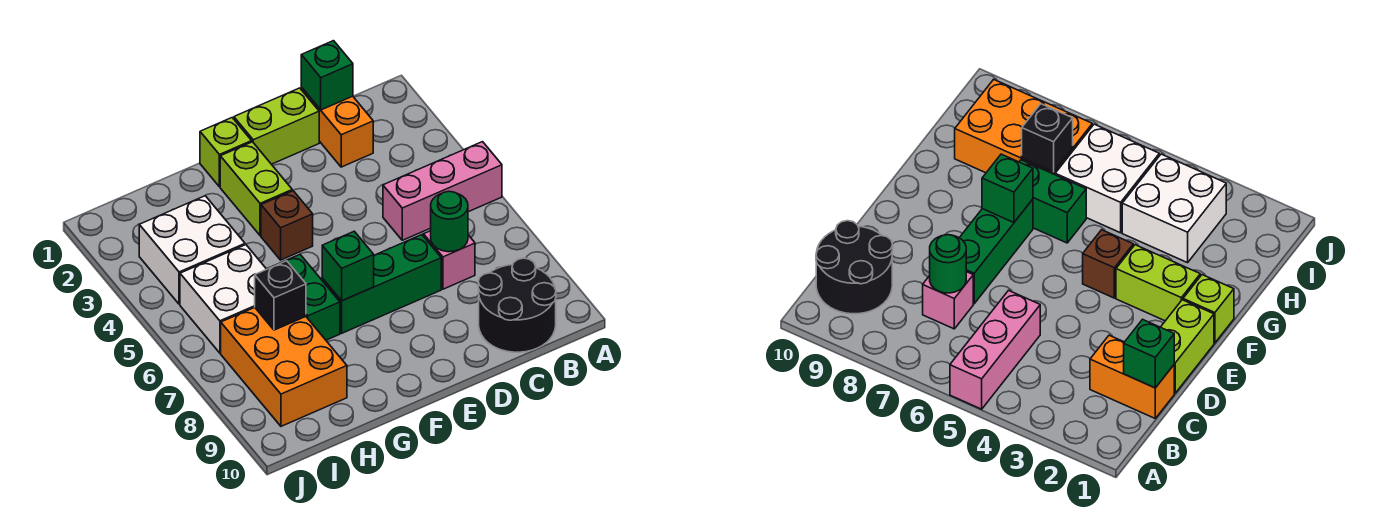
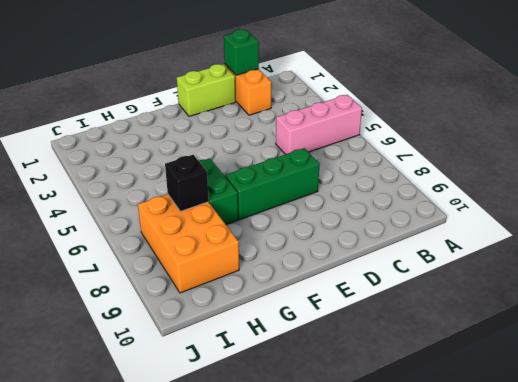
none -> black round brick B9:C10 level 1
none -> pink brick C7 level 1
none -> lime brick F1 level 1

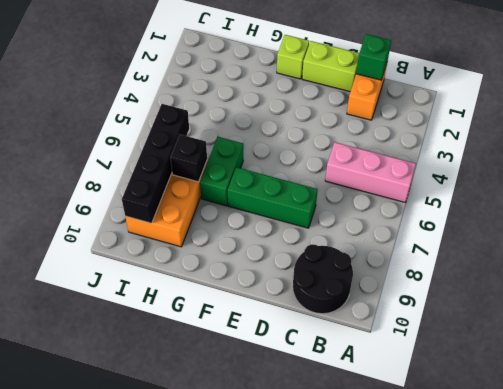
black brick I6:I9 level 2 -> none
none -> pink brick C7 level 1
none -> lime brick F2:F3 level 1
none -> brown brick F4 level 1

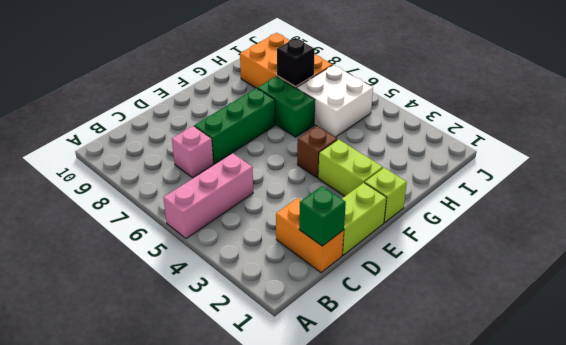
none -> black round brick B9:C10 level 1
none -> white brick H3:I4 level 1
none -> green round brick C7 level 2

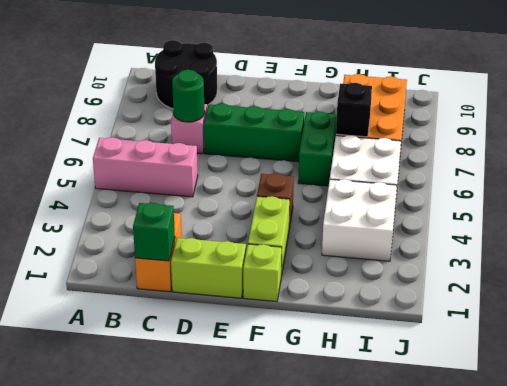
none -> green brick F7 level 2

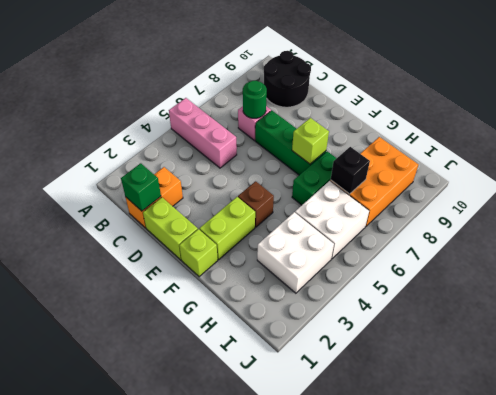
lime brick F7 level 2 -> green brick F7 level 2

